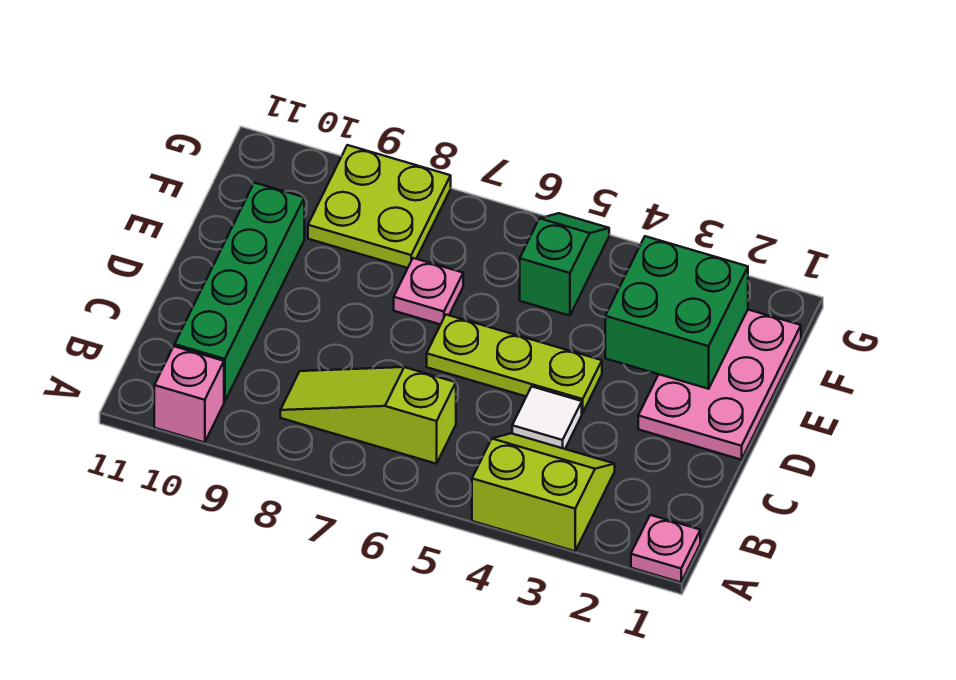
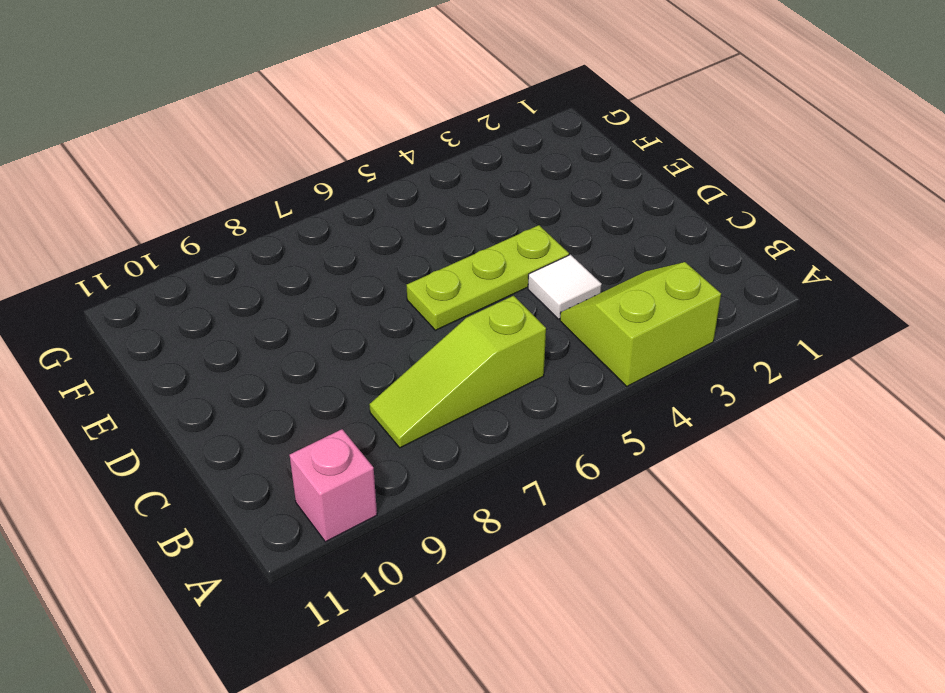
none -> pink plate A1 level 1
none -> green brick B10:E10 level 1
none -> pink plate D1:F2 level 1

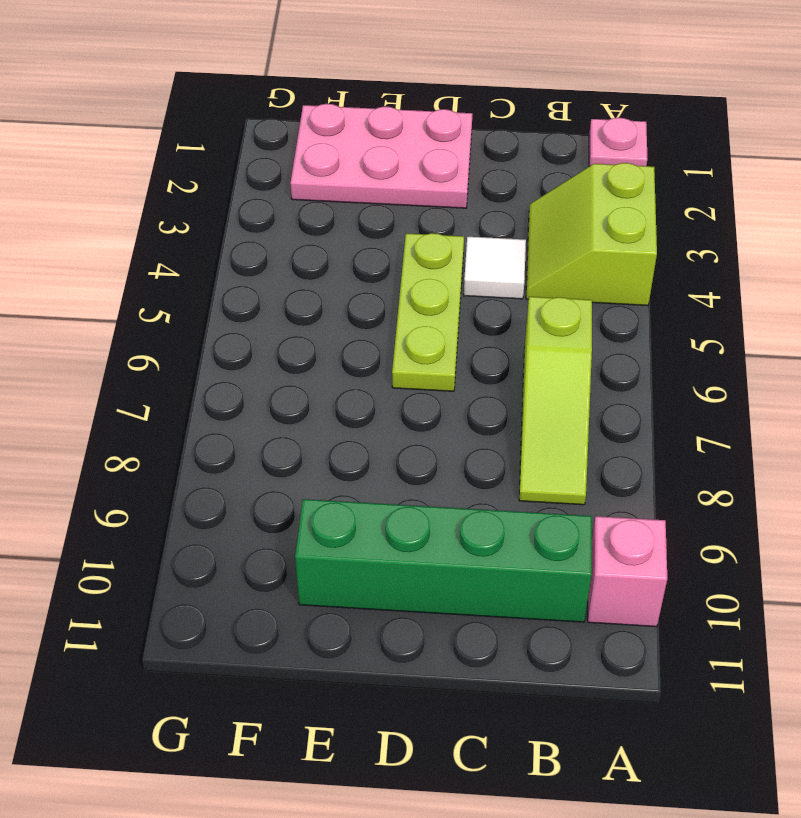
none -> pink plate E7 level 1
none -> green slope F5:G5 level 1 top F
none -> lime plate F8:G9 level 1

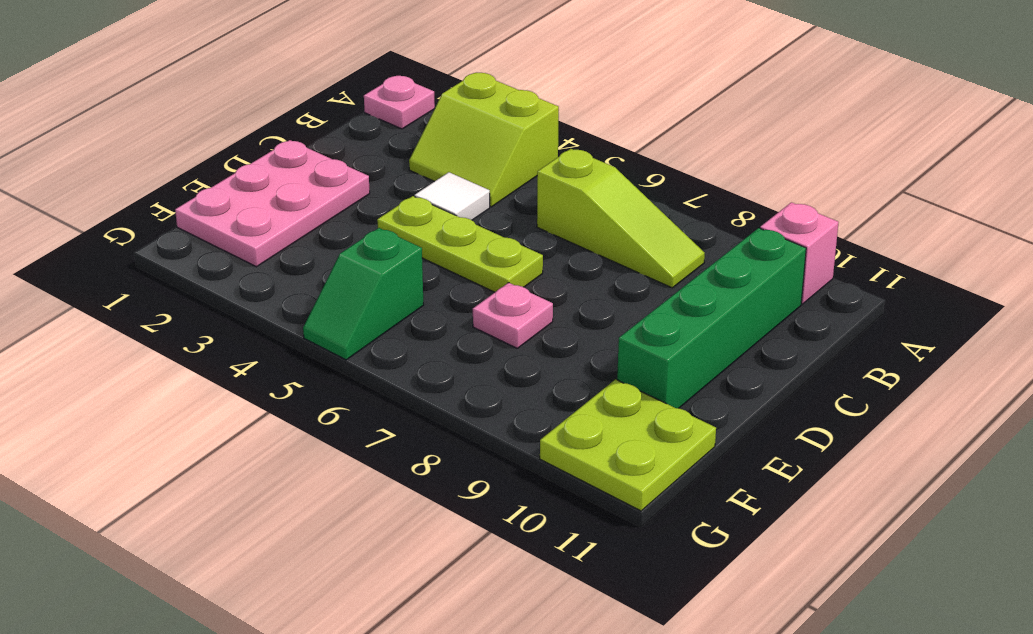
lime plate F10:G11 level 1 -> lime plate F8:G9 level 1
none -> green brick E2:F3 level 2

